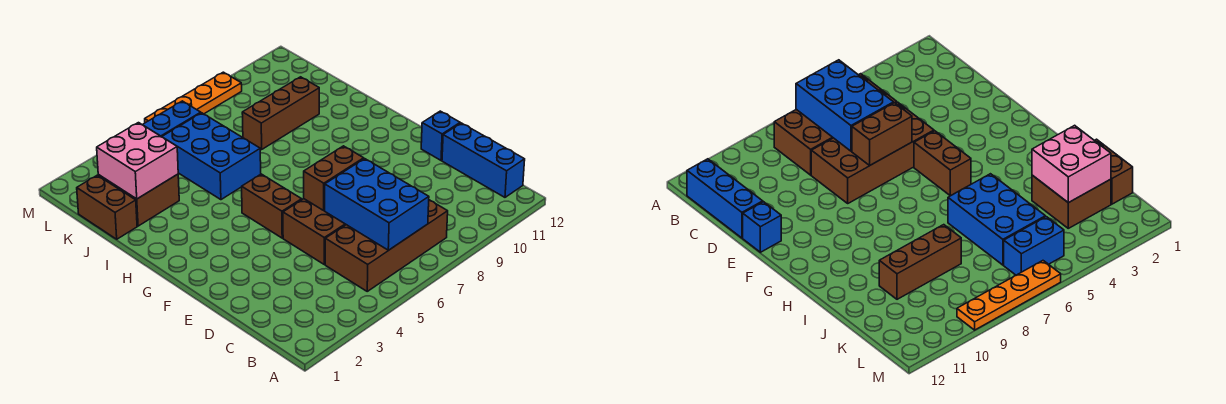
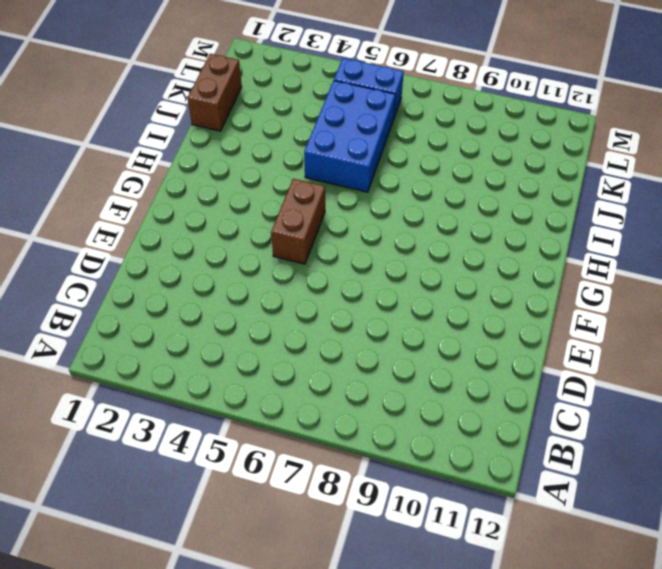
none -> brown brick B5:C8 level 1
none -> blue brick B12:D12 level 1
none -> brown brick D5:E8 level 1

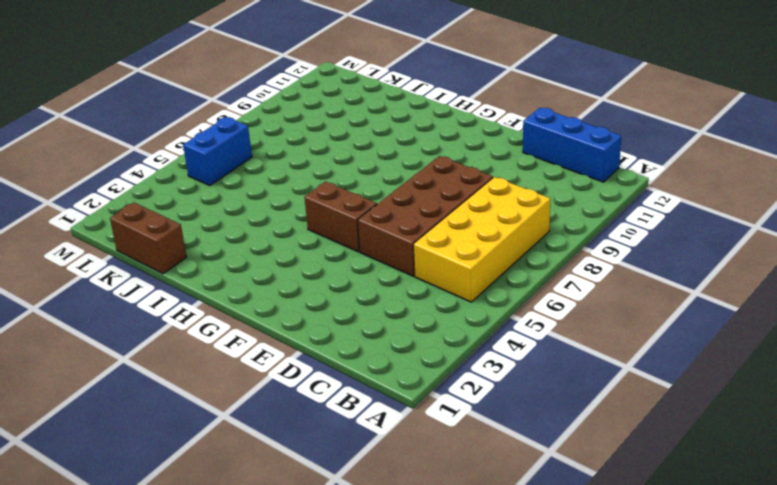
yellow brick B5:C8 level 1 -> brown brick B5:C8 level 1
none -> blue brick E12 level 1
none -> blue brick I5:K6 level 1
none -> brown brick J2:K3 level 1

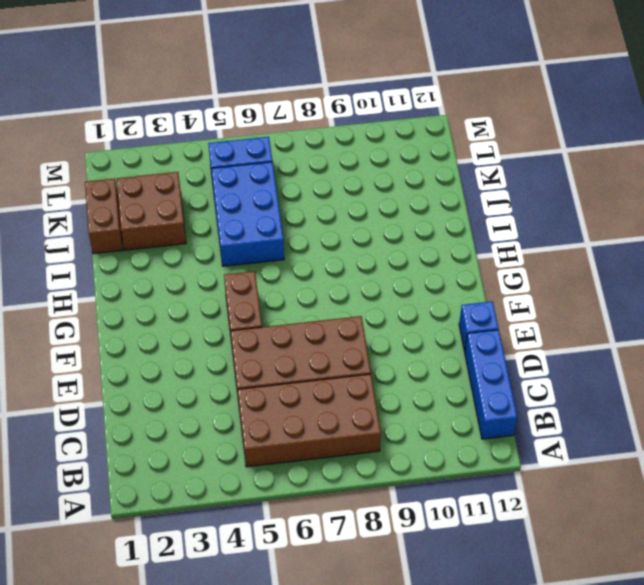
none -> brown brick J8:J10 level 1
none -> orange plate M6:M9 level 1
none -> blue brick B6:D7 level 2

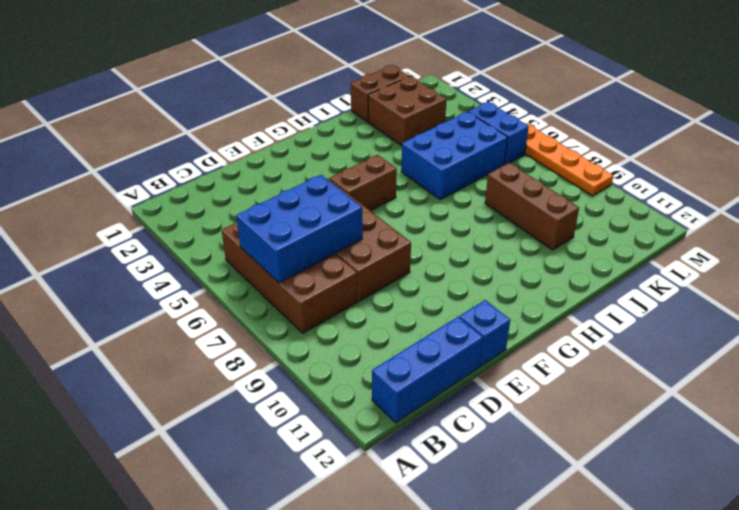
none -> brown brick E6:E7 level 2
none -> pink brick J2:K3 level 2

